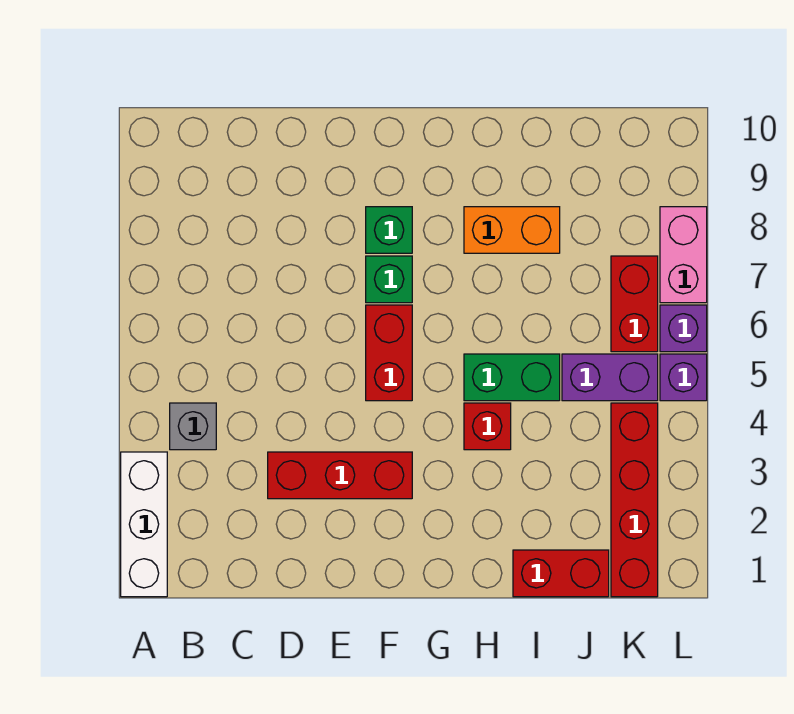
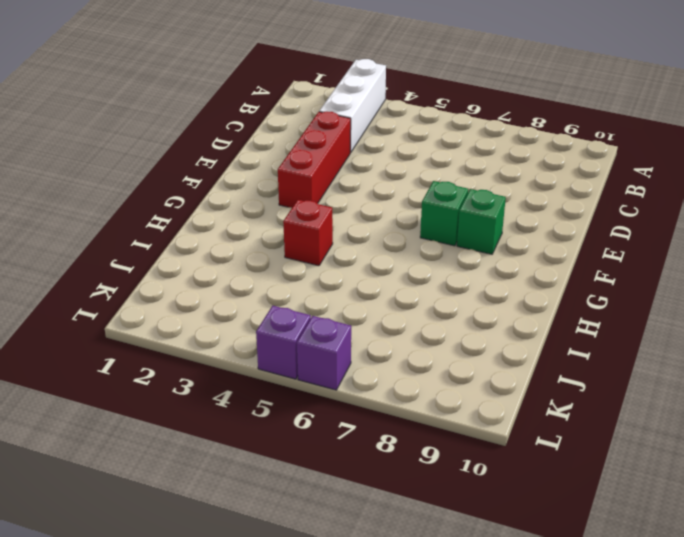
white brick A3:C3 level 1 -> white brick A1:A3 level 1
none -> grey brick B4 level 1
none -> red brick F5:F6 level 1
none -> green brick H5:I5 level 1

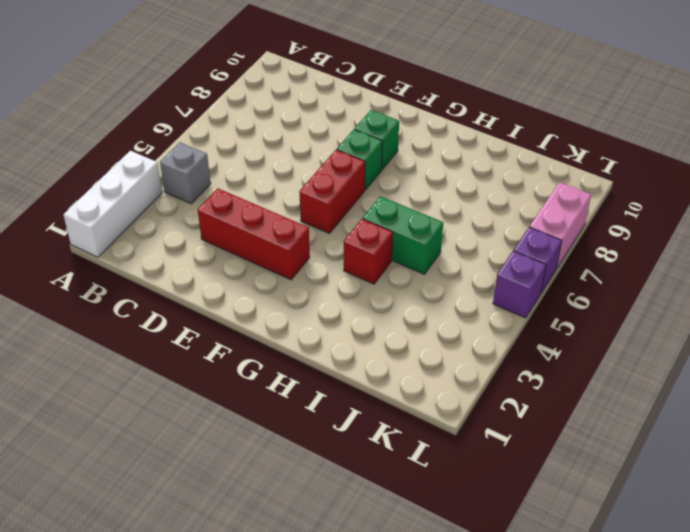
none -> orange brick H8:I8 level 1
none -> red brick I1:J1 level 1
none -> purple brick J5:K5 level 1

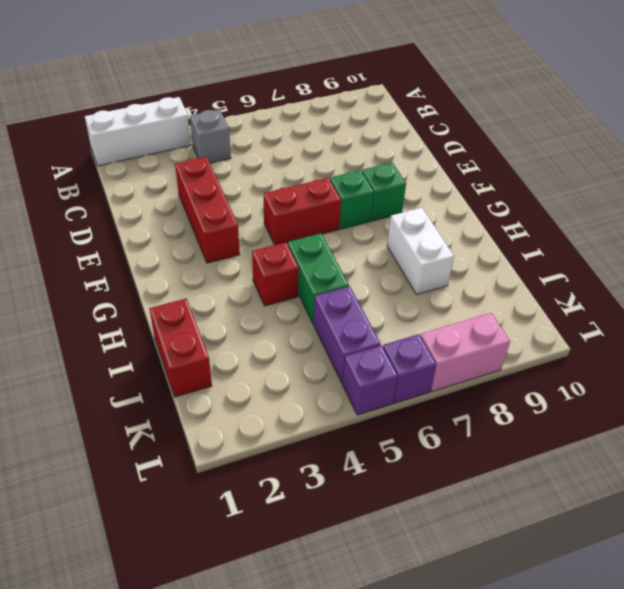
white brick H8:I8 level 1 -> orange brick H8:I8 level 1
none -> red brick K1:K4 level 1
none -> red brick K6:K7 level 1

